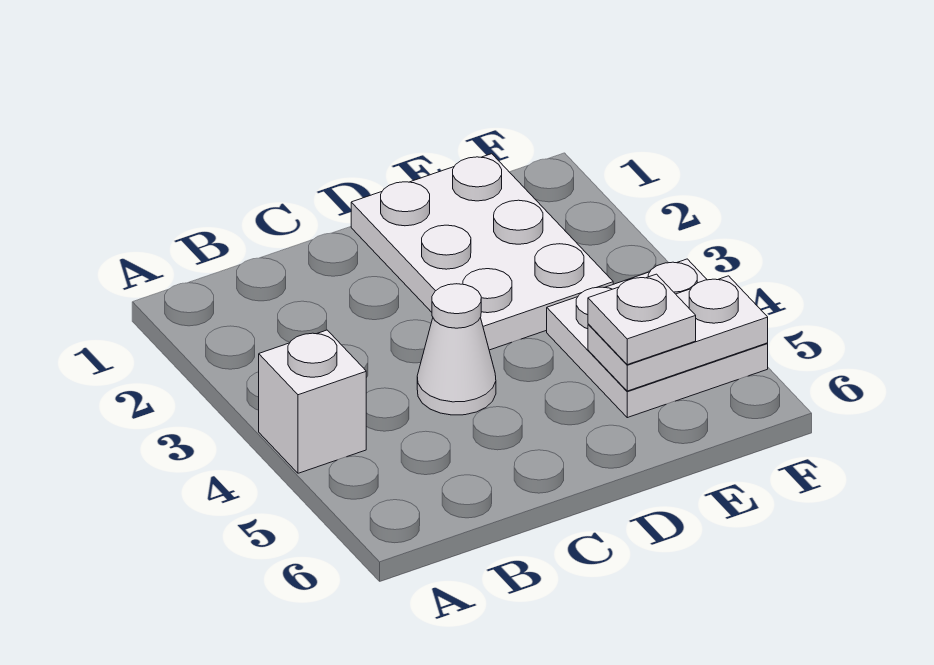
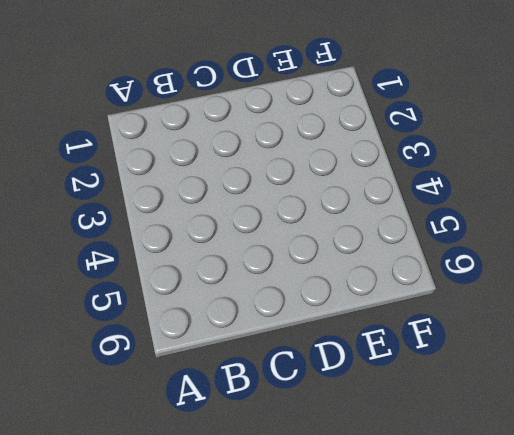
none -> white brick A4 level 1
none -> white cone C4 level 1

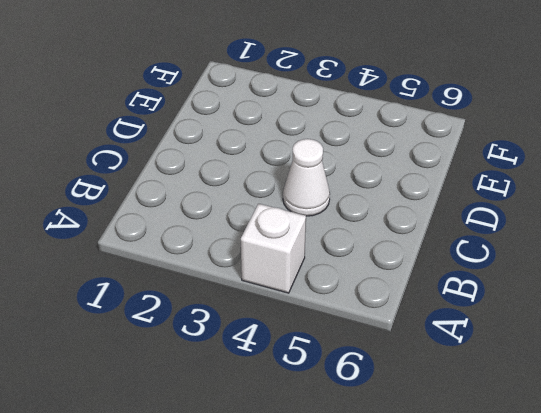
none -> white plate D1:E3 level 1
none -> white plate E4:F5 level 1

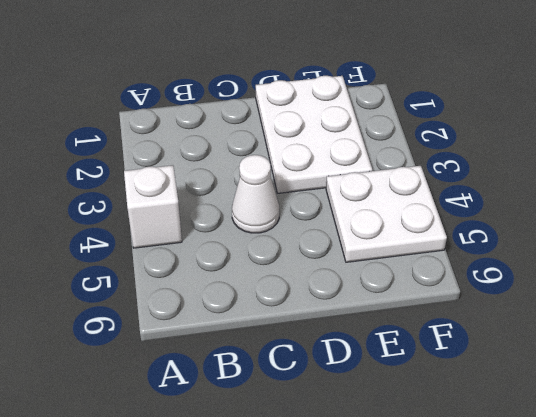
none -> white plate E5:F5 level 2
none -> white plate E5 level 3

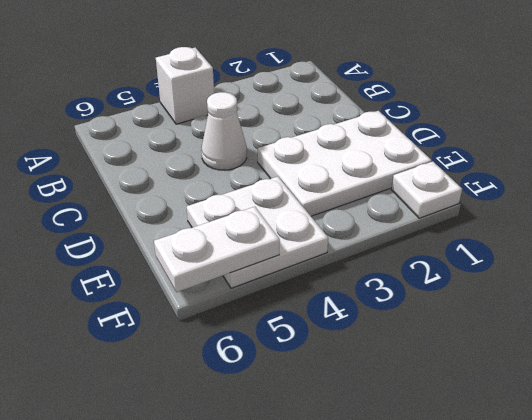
white plate F1 level 1 -> white plate E5 level 3
white plate F5:F6 level 2 -> white plate E5:F5 level 2

